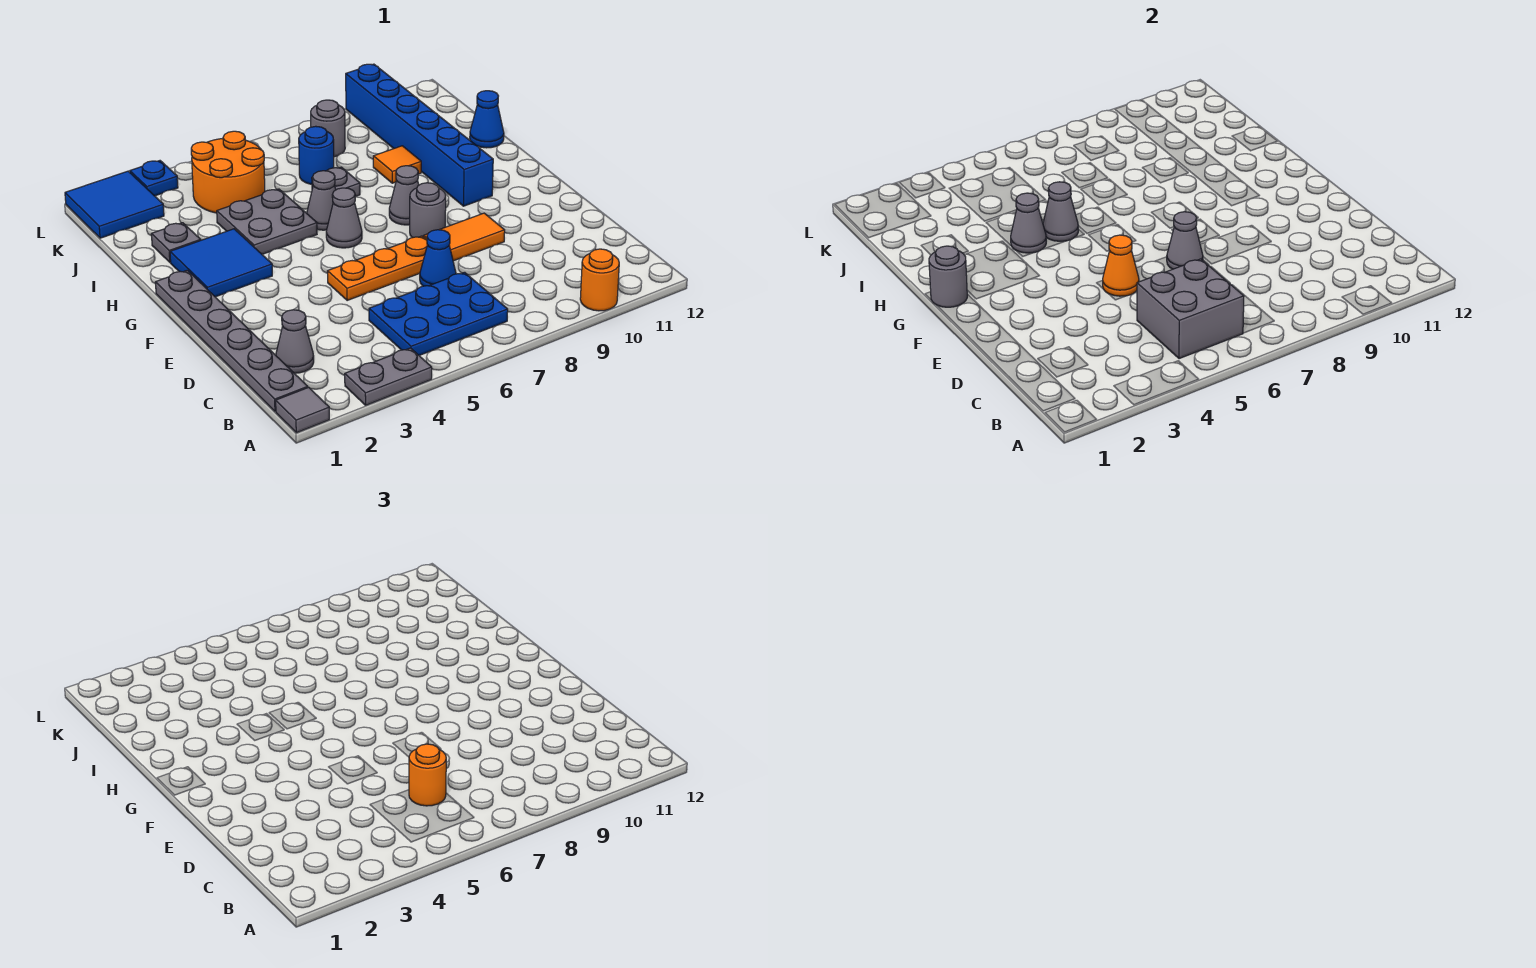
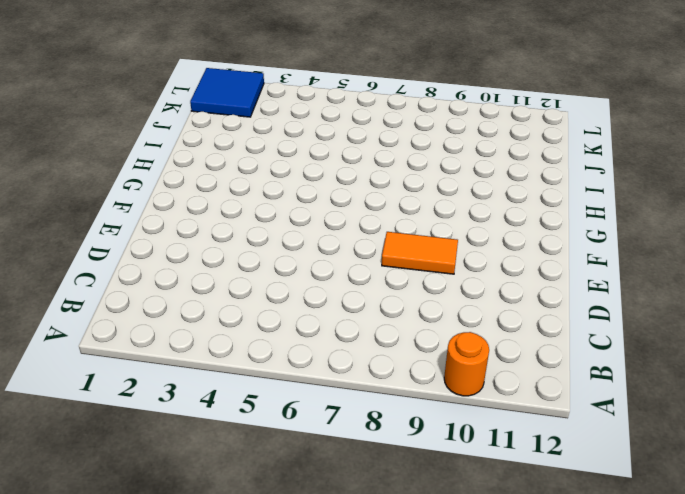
none -> grey tile A1 level 1
none -> grey plate A3:A4 level 1
none -> grey plate B1:G1 level 1
none -> blue plate B5:C7 level 1

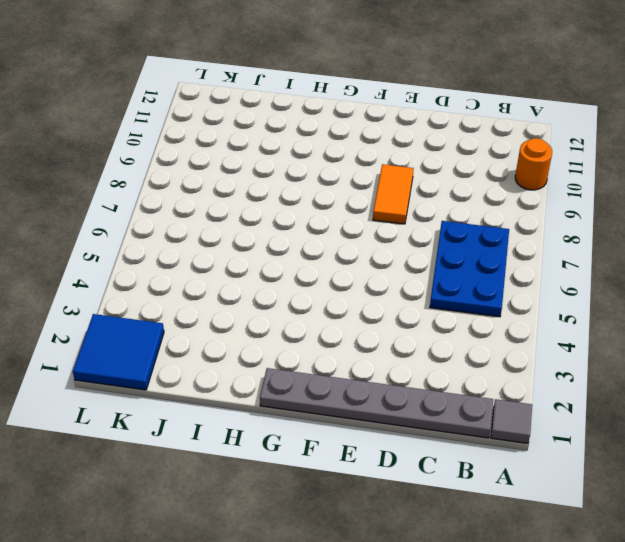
none -> grey plate A3:A4 level 1
none -> grey cone C2 level 1
none -> blue cone D7 level 1
none -> orange plate E5:E7 level 1

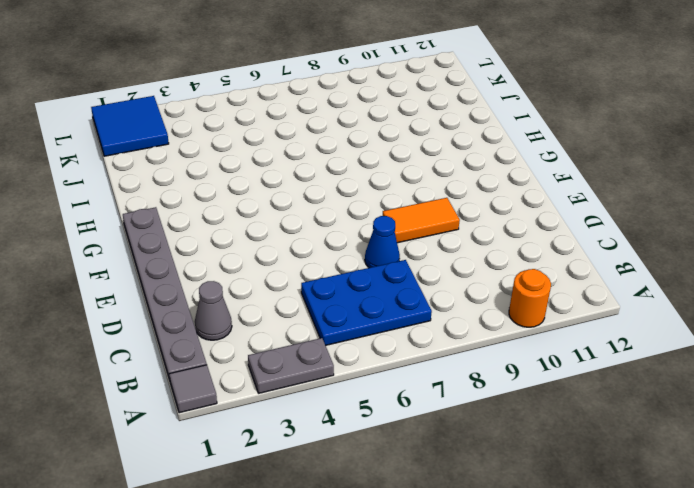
none -> orange plate E5:E7 level 1
none -> grey round brick F8 level 1
none -> blue tile G2:H3 level 1
none -> grey cone G6 level 1

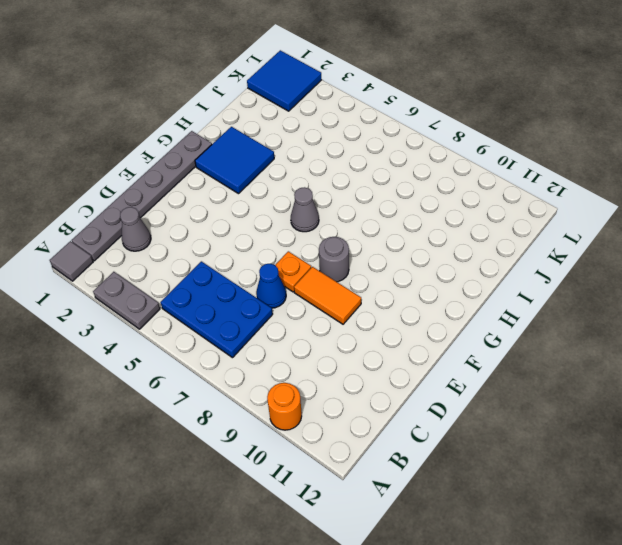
orange plate E7 level 1 -> orange plate E5:E7 level 1
none -> grey cone G8 level 1
none -> blue brick G10:L10 level 1
none -> grey plate H4:I5 level 1
none -> grey cone H6 level 1

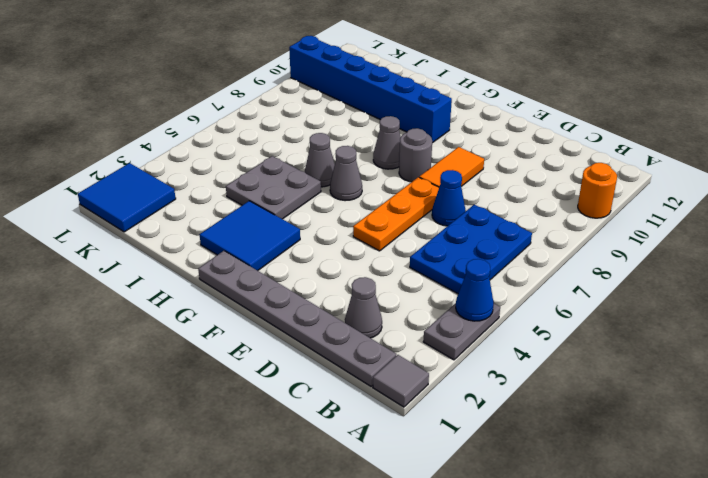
blue cone A4 level 2 -> blue cone I12 level 1
none -> grey plate I2 level 1
none -> grey plate I7 level 1
none -> orange tile I9 level 1
none -> orange round brick J4:K5 level 1

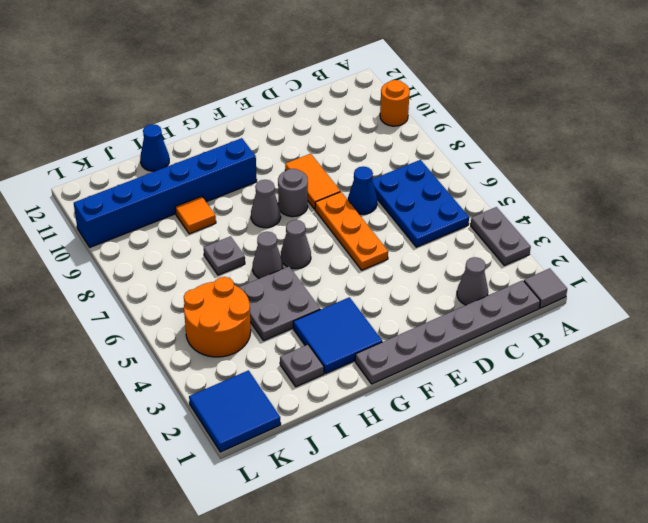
none -> blue round brick J7 level 1
none -> grey round brick K8 level 1
none -> blue plate L3 level 1
none -> grey brick B5:C6 level 2

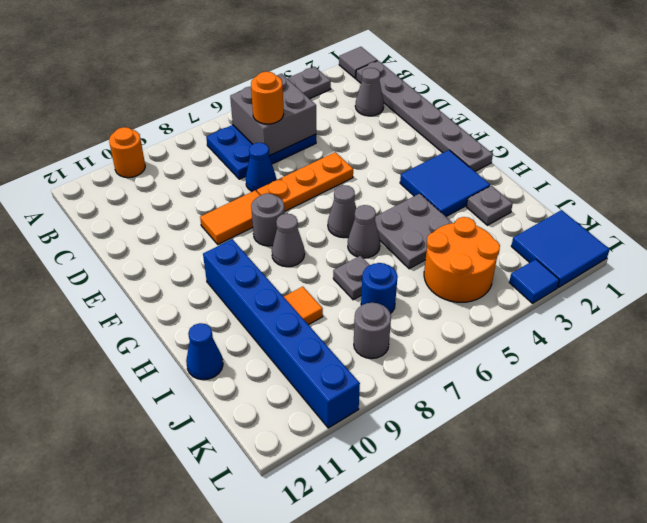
blue tile L3 level 1 -> blue plate L3 level 1
none -> orange cone E5 level 2
none -> grey cone E7 level 2
none -> grey round brick G1 level 2
none -> grey cone H4 level 2

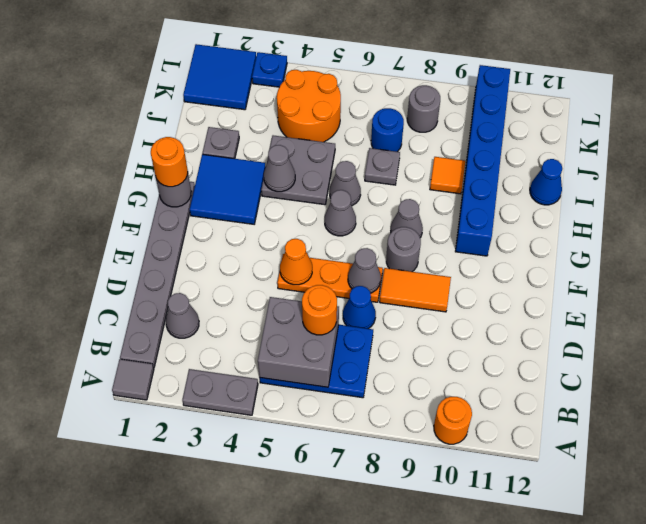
orange round brick G1 level 3 -> none
none -> grey cone H5 level 2

